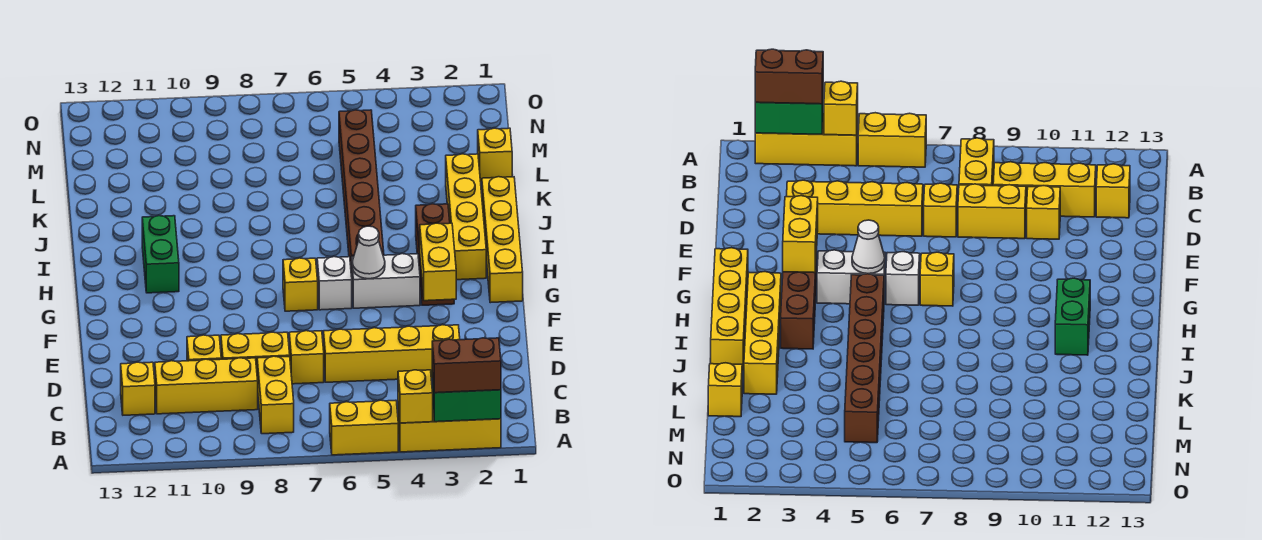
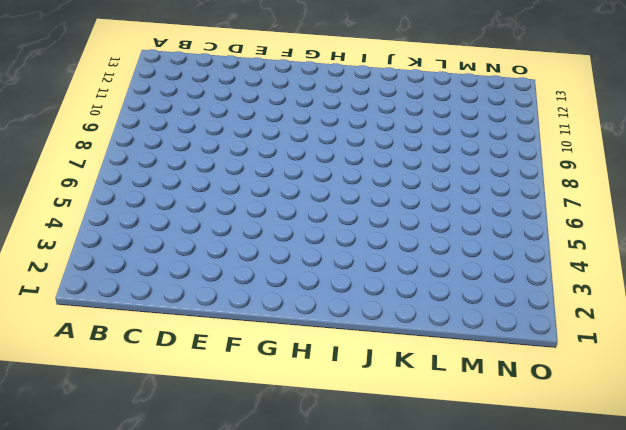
none -> yellow brick A2:A4 level 1
none -> yellow brick A5:A6 level 1
none -> yellow brick B8:C8 level 1

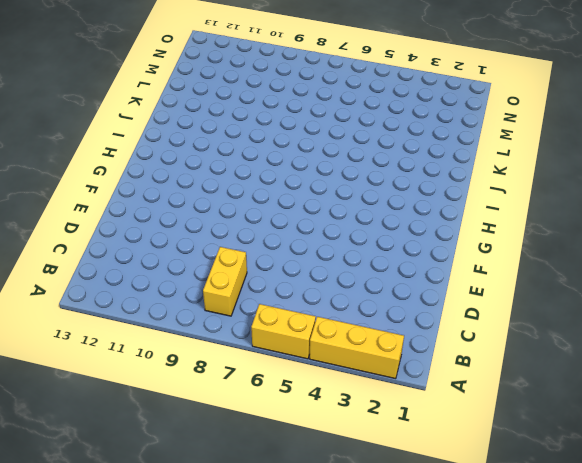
none -> yellow brick C9:C11 level 1
none -> yellow brick C12 level 1
none -> yellow brick D3:D6 level 1

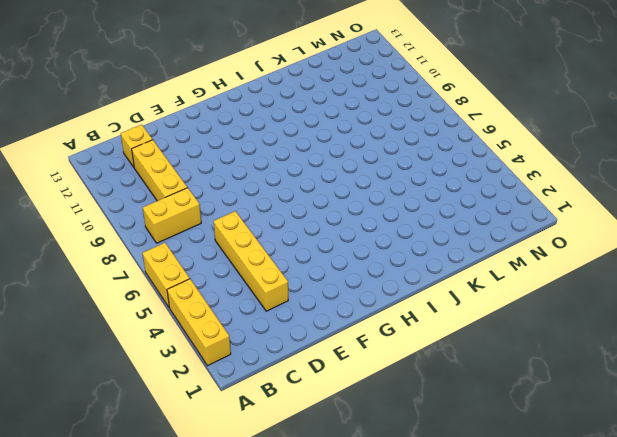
none -> yellow brick D7 level 1
none -> yellow brick D8:D9 level 1
none -> yellow brick D10 level 1

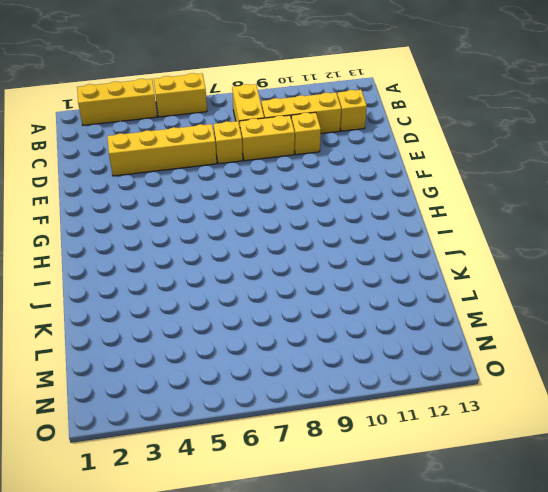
none -> yellow brick G1:J1 level 1
none -> brown brick G3:I3 level 1
none -> white brick G4:G5 level 1

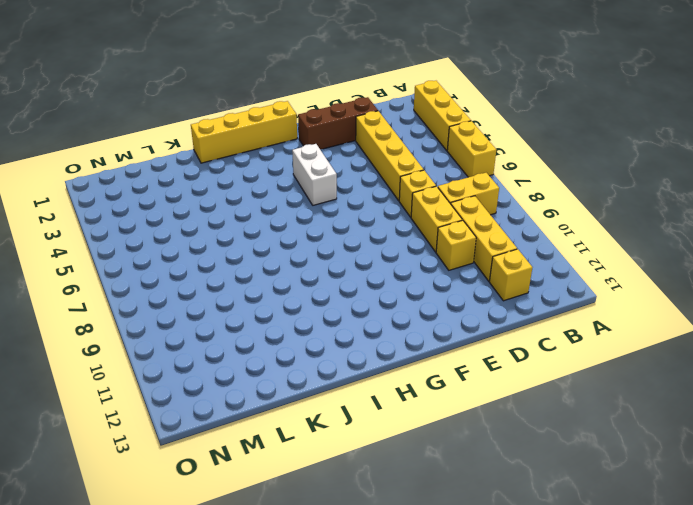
brown brick D2:F2 level 1 -> brown brick G3:I3 level 1
none -> white brick G6 level 1
none -> yellow brick G7 level 1
none -> yellow brick H2:K2 level 1

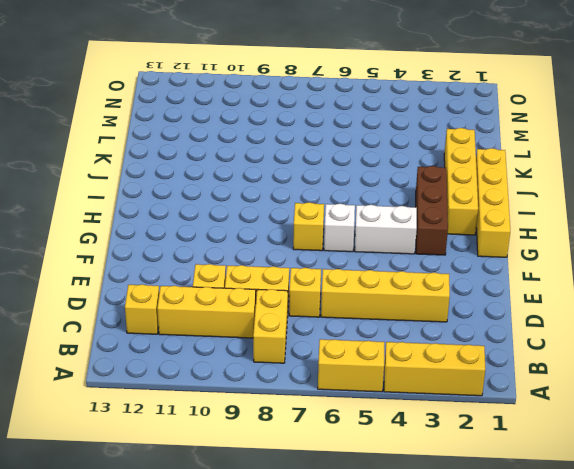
none -> brown brick H5:M5 level 1
none -> green brick H11:I11 level 1
none -> yellow brick L1 level 1

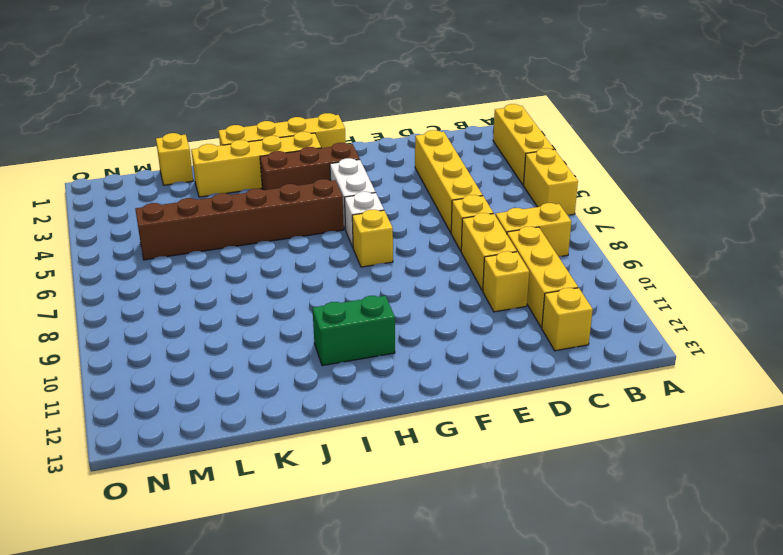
none -> green brick A2:A3 level 2
none -> yellow brick A4 level 2
none -> yellow brick F3:G3 level 2

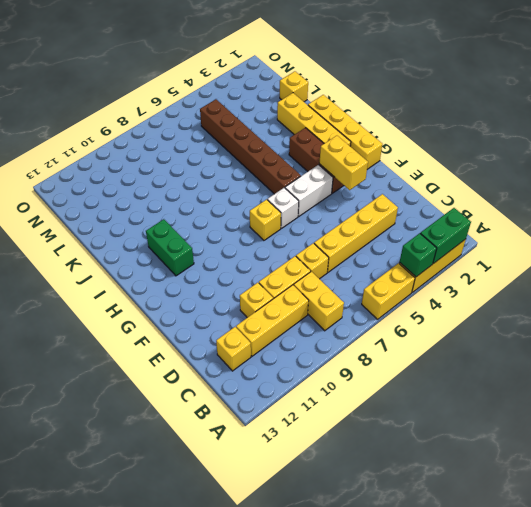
green brick A4 level 2 -> yellow brick A4 level 2
none -> white cone G5 level 2
none -> brown brick A2:A3 level 3

